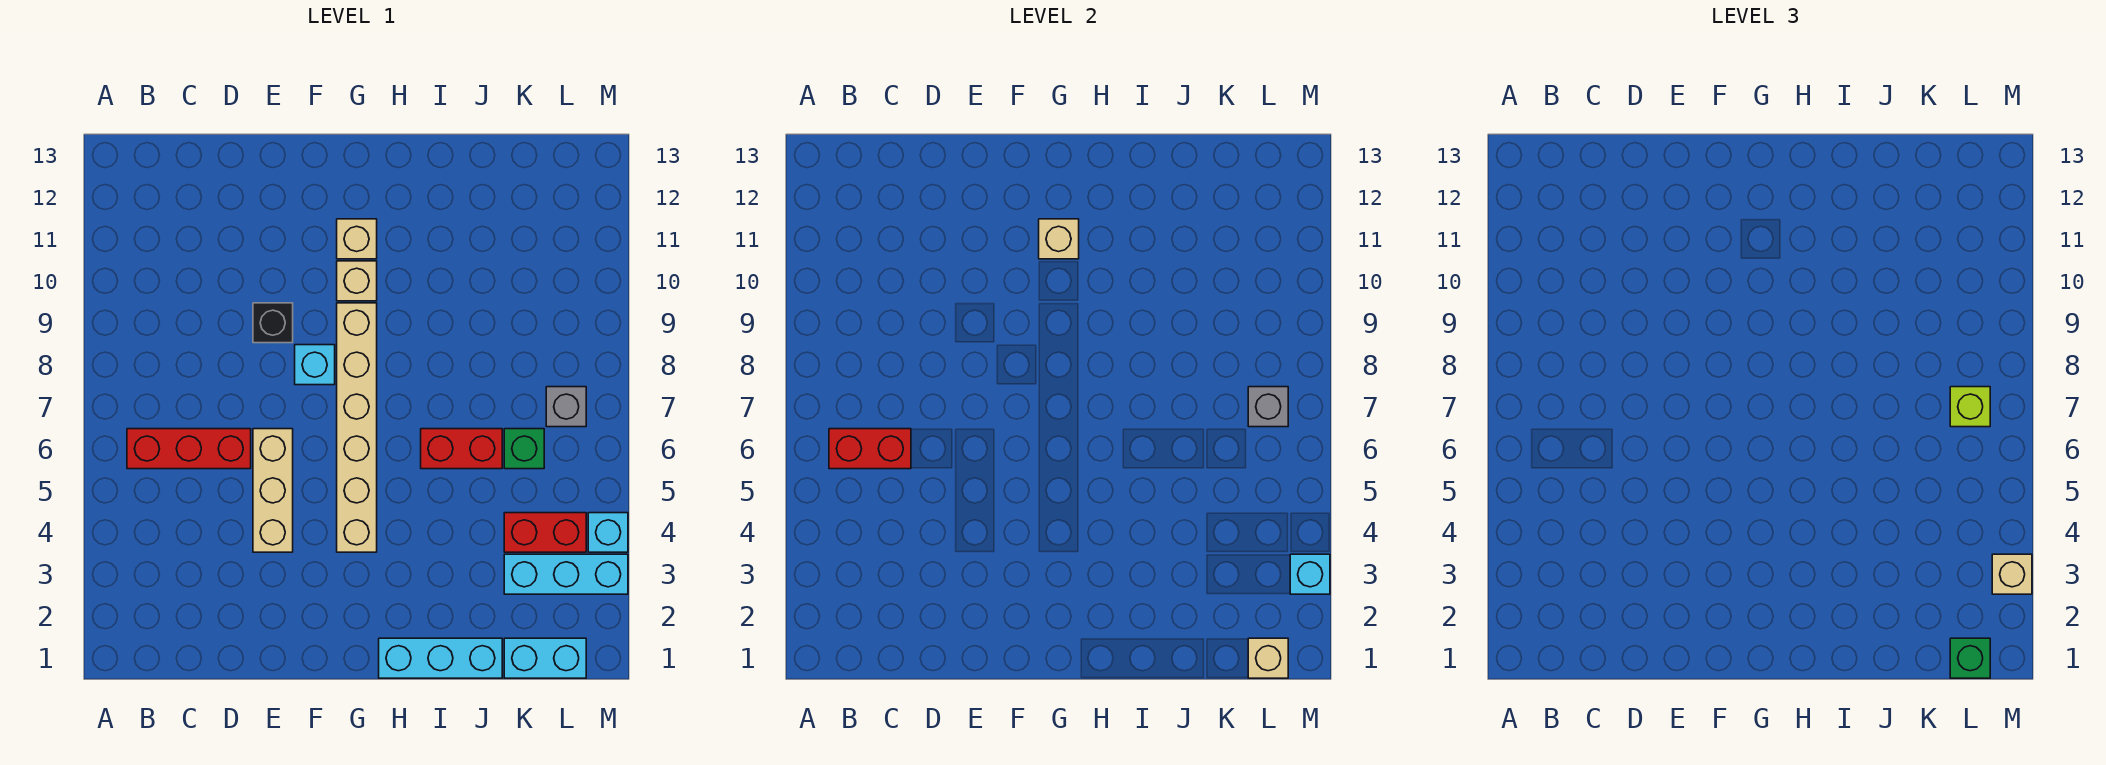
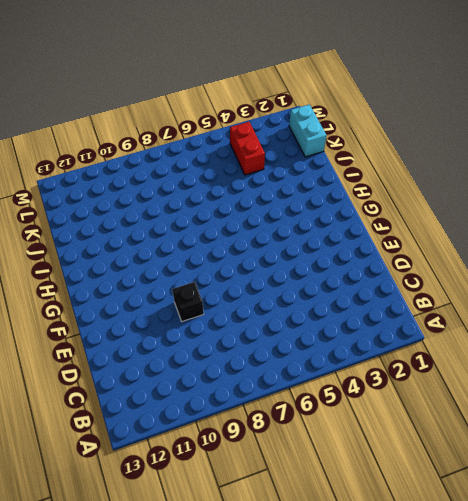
none -> red brick B6:D6 level 1
none -> tan brick E4:E6 level 1
none -> cyan brick F8 level 1

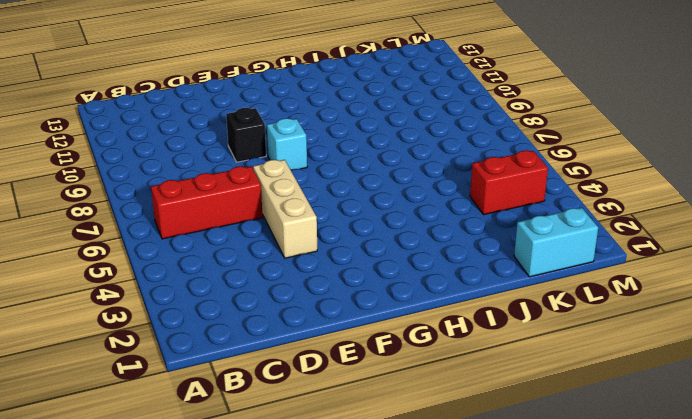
none -> tan brick G4:G9 level 1
none -> tan brick G10 level 1
none -> tan brick G11 level 1

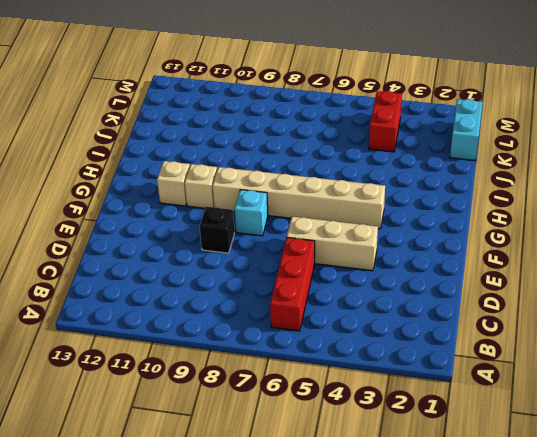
none -> cyan brick H1:J1 level 1
none -> red brick I6:J6 level 1
none -> cyan brick K3:M3 level 1

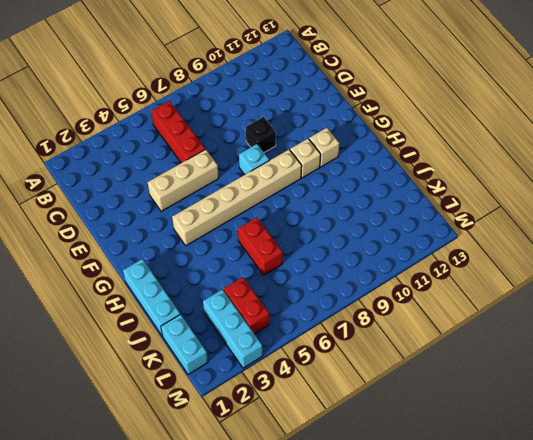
none -> green brick K6 level 1
none -> grey brick L7 level 1
none -> cyan brick M4 level 1

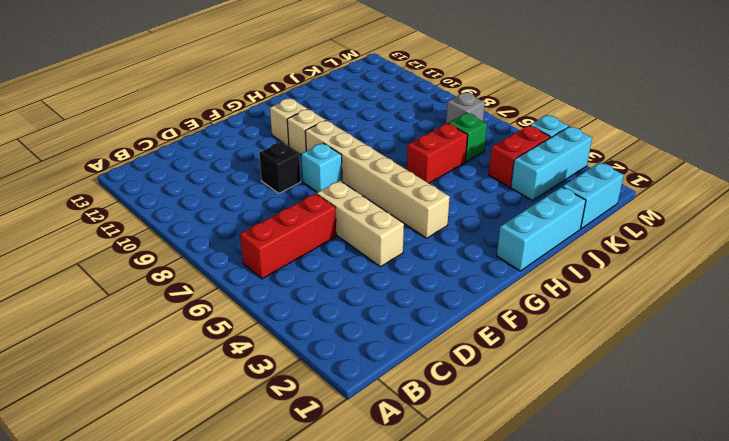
none -> red brick B6:C6 level 2
none -> tan brick G11 level 2
none -> tan brick L1 level 2

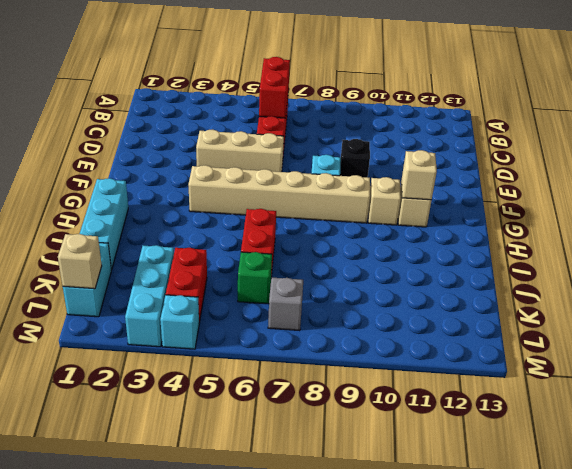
none -> grey brick L7 level 2
none -> cyan brick M3 level 2
none -> green brick L1 level 3

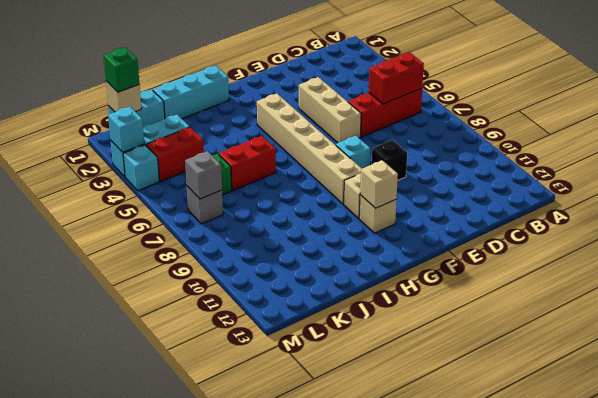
none -> lime brick L7 level 3
none -> tan brick M3 level 3

